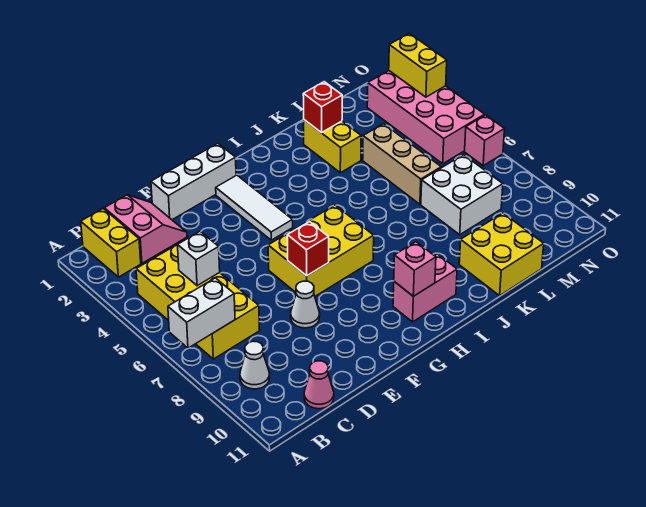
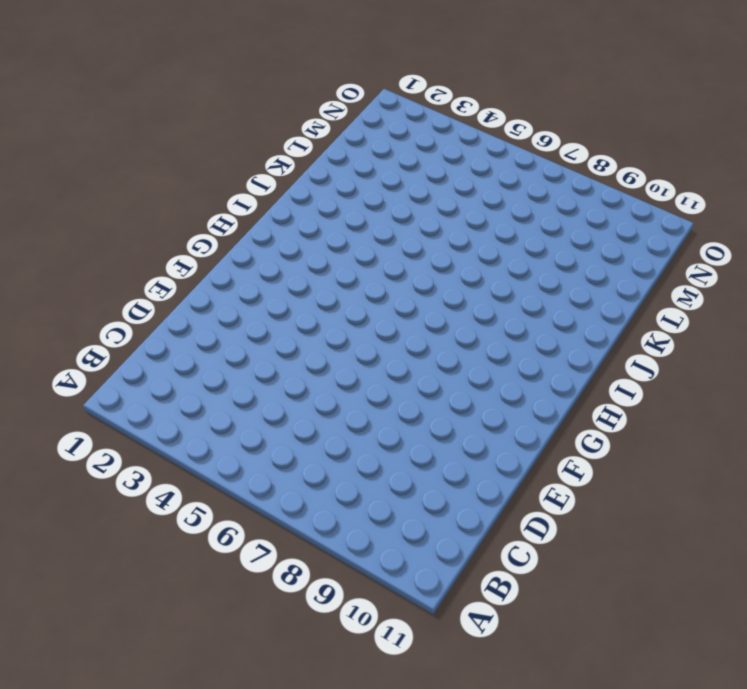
none -> yellow brick B1:B2 level 1
none -> yellow brick B4:C7 level 1
none -> white cone B9 level 1

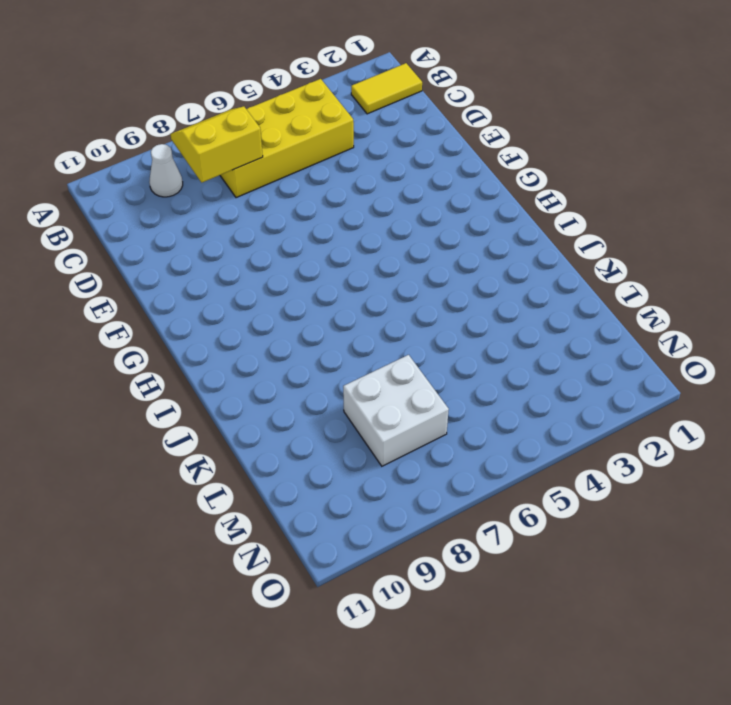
yellow tile B1:B2 level 1 -> yellow brick B1:B2 level 1
yellow slope B7:C8 level 2 top C -> white brick A7:B7 level 2
none -> pink slope C1:D2 level 1 top C
none -> pink cone C11 level 1
none -> white brick E1:G1 level 1

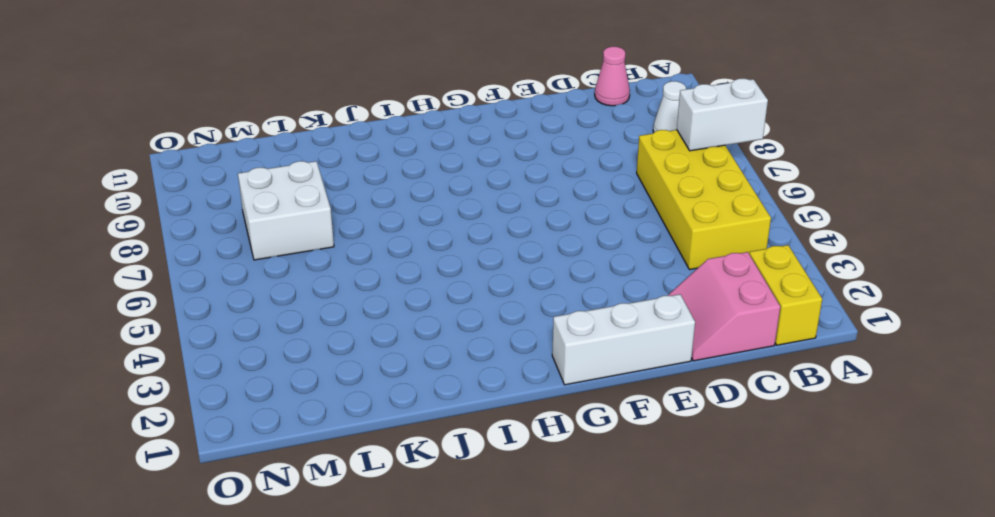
none -> white cone E8 level 1
none -> yellow brick F6:H7 level 1
none -> white tile G2:G4 level 1

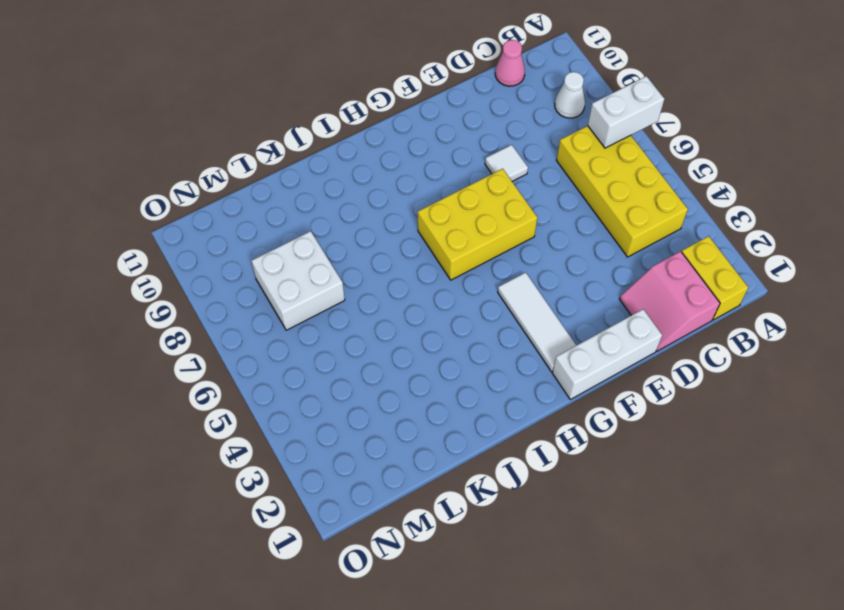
white tile E8 level 1 -> white cone E8 level 1
none -> pink brick H10:I10 level 1
none -> yellow brick K2:K3 level 1
none -> yellow brick K10:L11 level 1

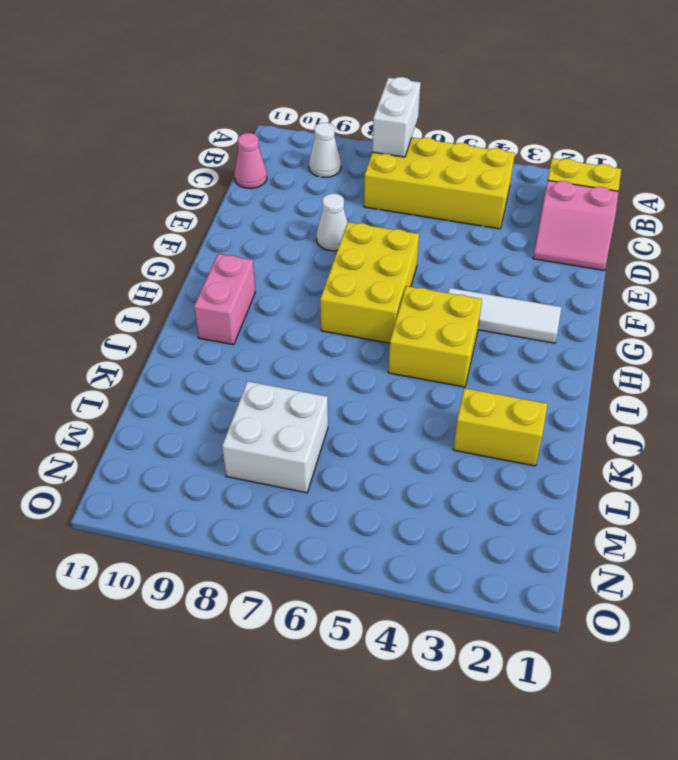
yellow brick H4:I5 level 1 -> yellow brick K10:L11 level 1
none -> white brick E1:G1 level 1
none -> tan brick L4:L6 level 1
none -> pink brick N2:O5 level 1

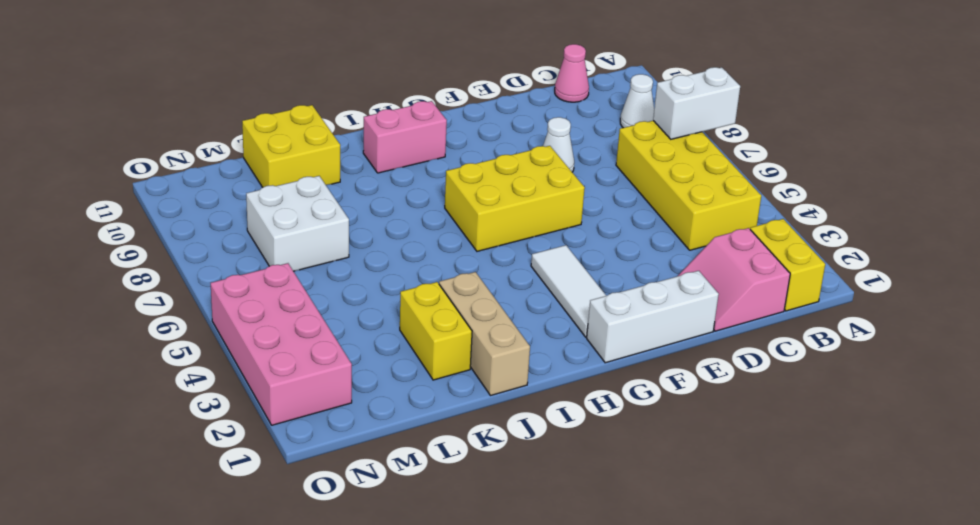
tan brick J1:J3 level 1 -> tan brick L4:L6 level 1
none -> pink brick O6 level 1
none -> white brick C5 level 2
none -> red brick F7 level 2

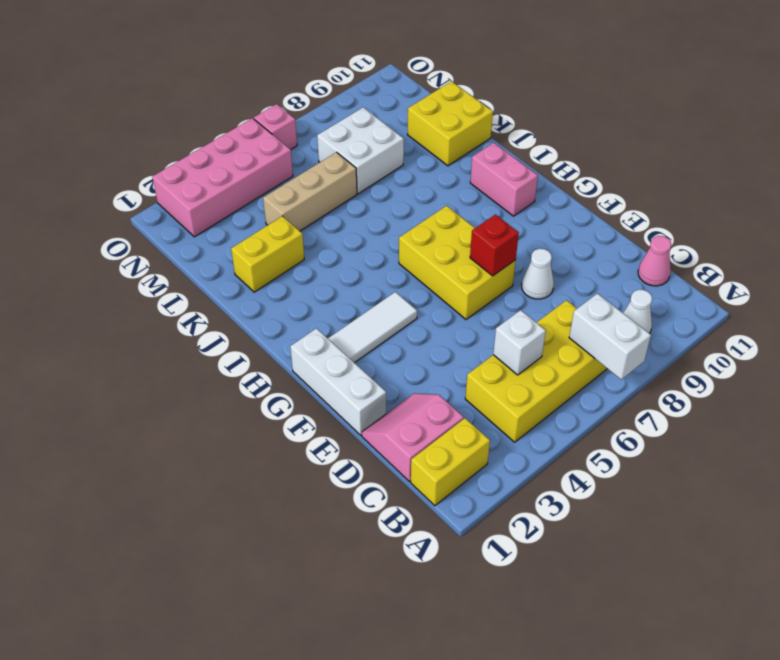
none -> pink brick H10 level 2
none -> red brick K2 level 2
none -> yellow brick O2:O3 level 2

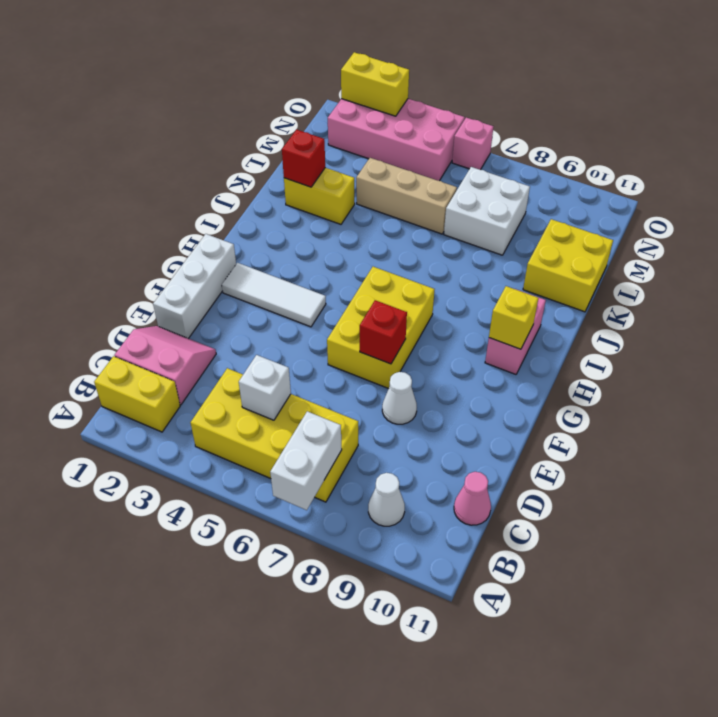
yellow brick H10 level 2 -> pink brick H10 level 2

